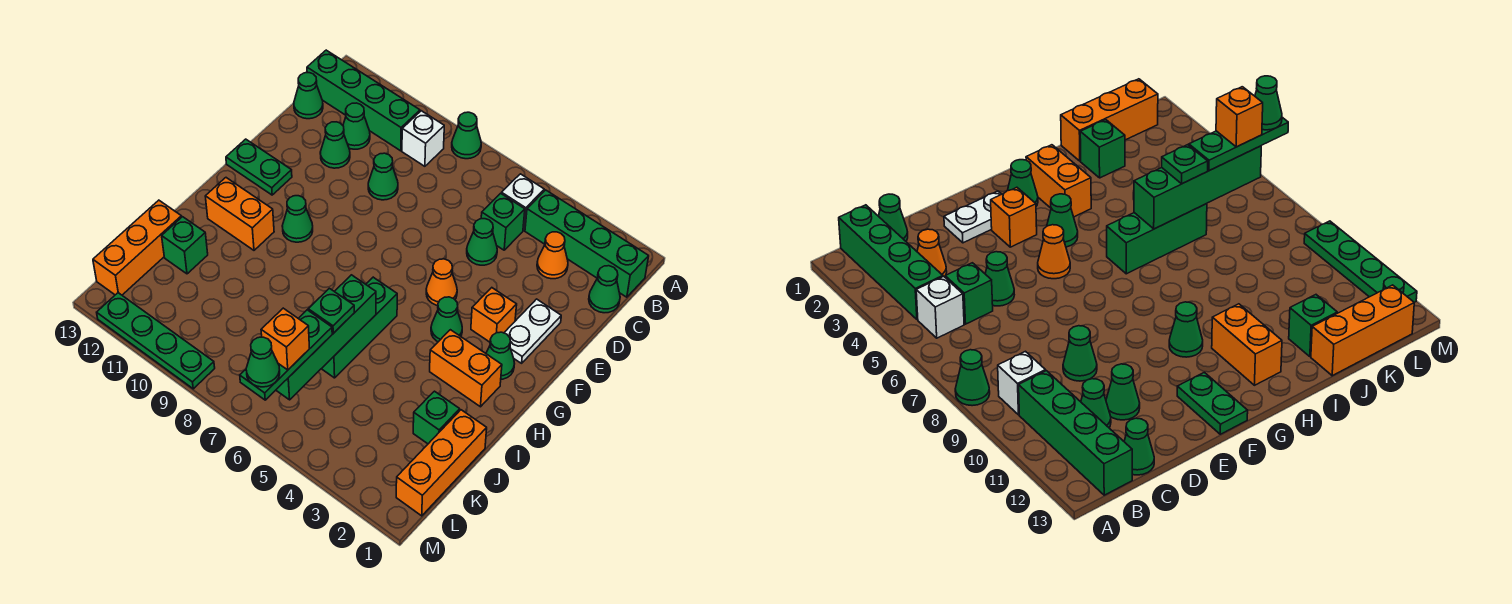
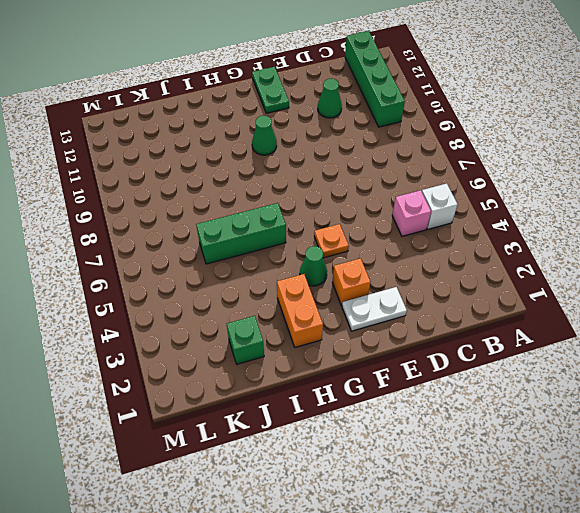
pink brick C5 level 1 -> green brick C5 level 1
orange plate F5 level 1 -> orange cone F5 level 1
none -> green cone A8 level 1
none -> green brick B1:B4 level 1
none -> white brick B9 level 1
none -> green cone C1 level 1

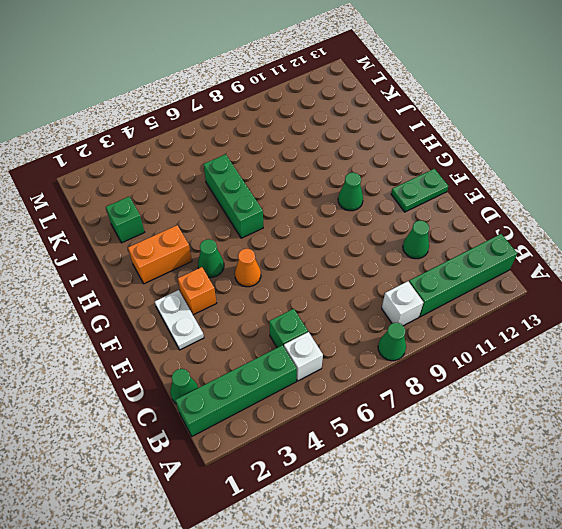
none -> orange cone C3 level 1
none -> green cone C11 level 1
none -> green cone C13 level 1
none -> green cone D5 level 1

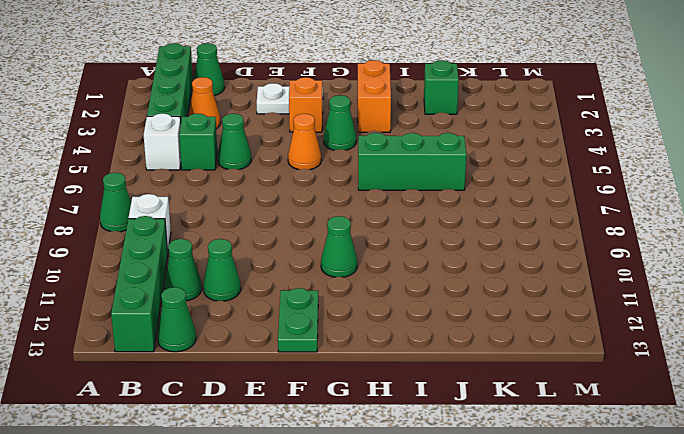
none -> green cone D9 level 1
none -> green cone G2 level 1
none -> orange brick H11:H12 level 1
none -> orange brick J1:L1 level 1

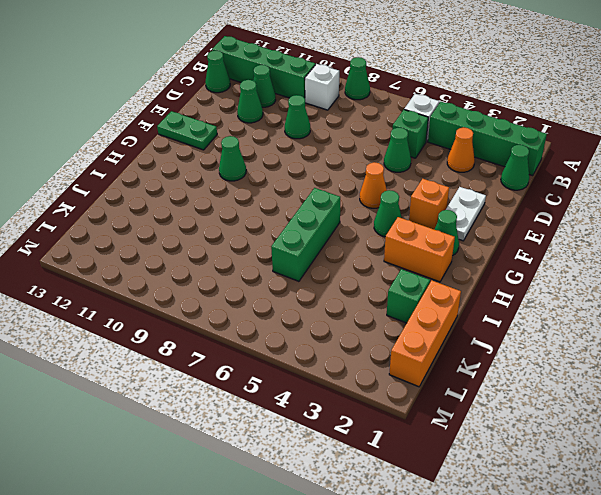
none -> orange brick H11:H12 level 1
none -> green brick J12 level 1
none -> orange brick J13:L13 level 1
none -> green plate M9:M12 level 1

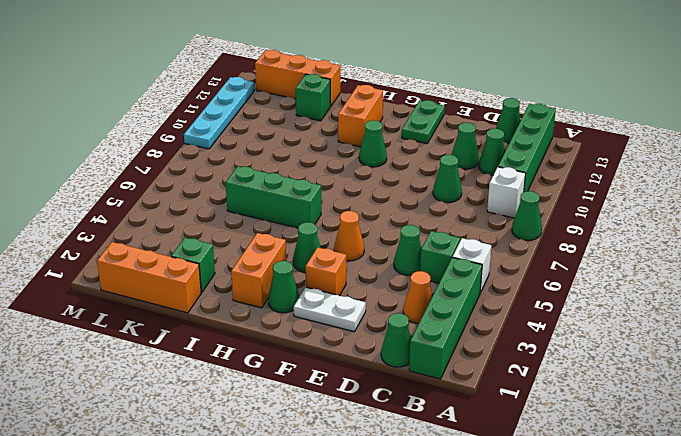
cyan plate M9:M12 level 1 -> green plate M9:M12 level 1
none -> green brick I6:L6 level 2
none -> green plate J6 level 3
none -> green plate K6:M6 level 3
none -> orange brick L6 level 4

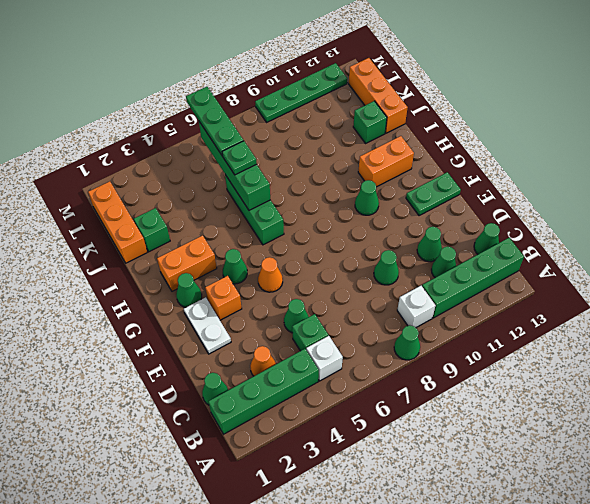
none -> orange brick L6 level 4
none -> green cone M6 level 4

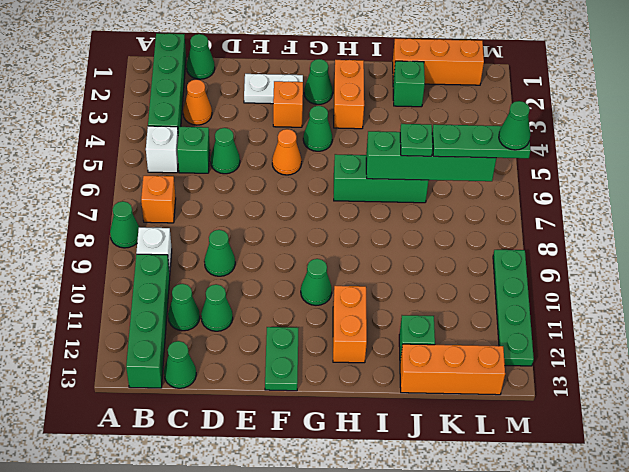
orange brick B7 level 1 -> orange brick L6 level 4

